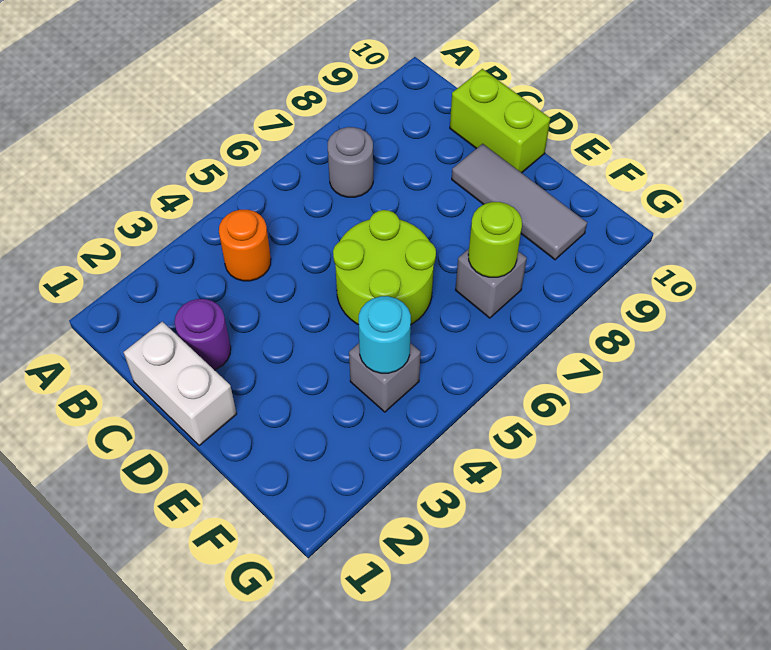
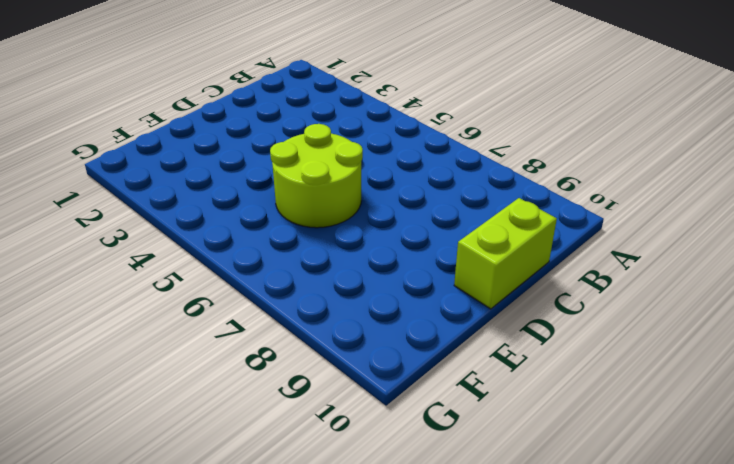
none -> orange round brick B4 level 1
none -> grey round brick B7 level 1

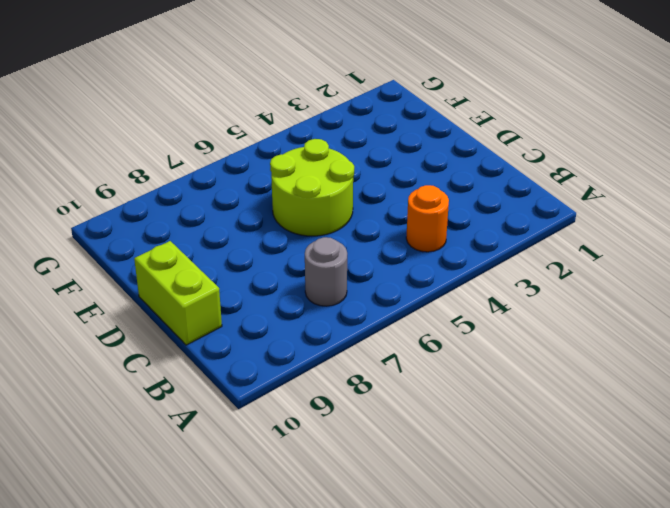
none -> white brick C1:D1 level 1
none -> purple round brick C2 level 1

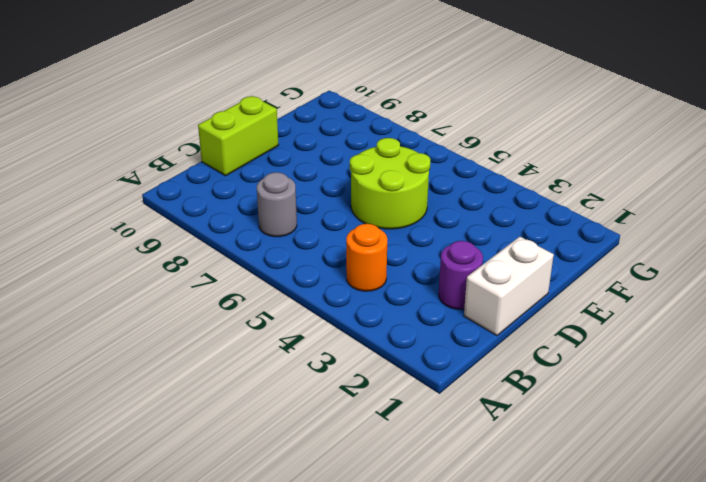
none -> grey tile D9:F9 level 1
none -> grey brick F4 level 1

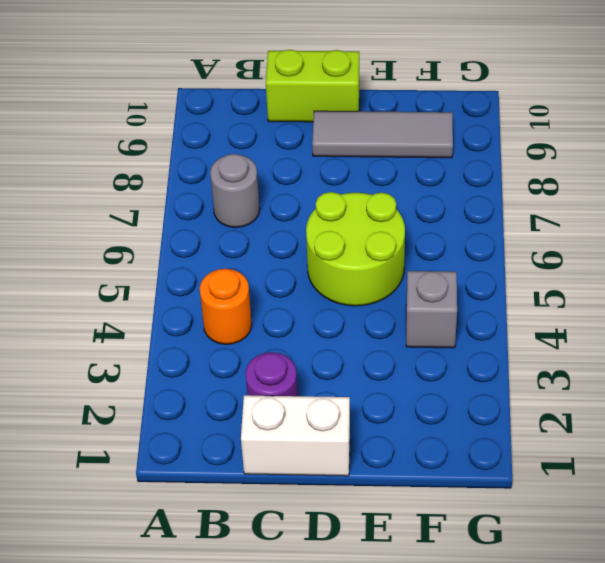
none -> grey brick F7 level 1
none -> cyan round brick F4 level 2

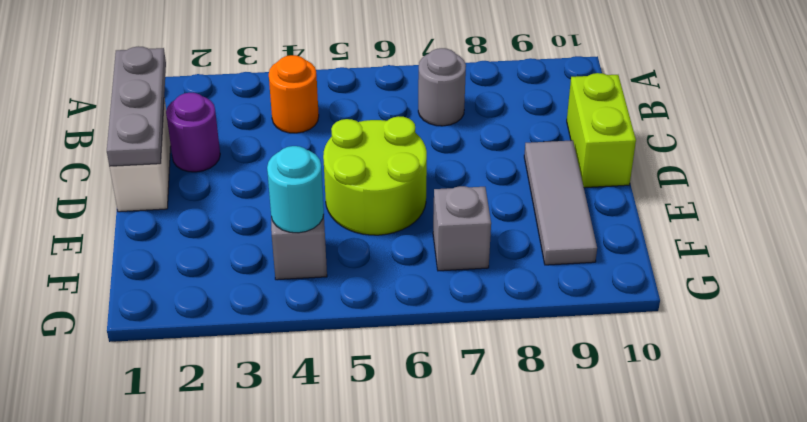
grey plate B1:D1 level 2 -> none
none -> lime round brick F7 level 2

